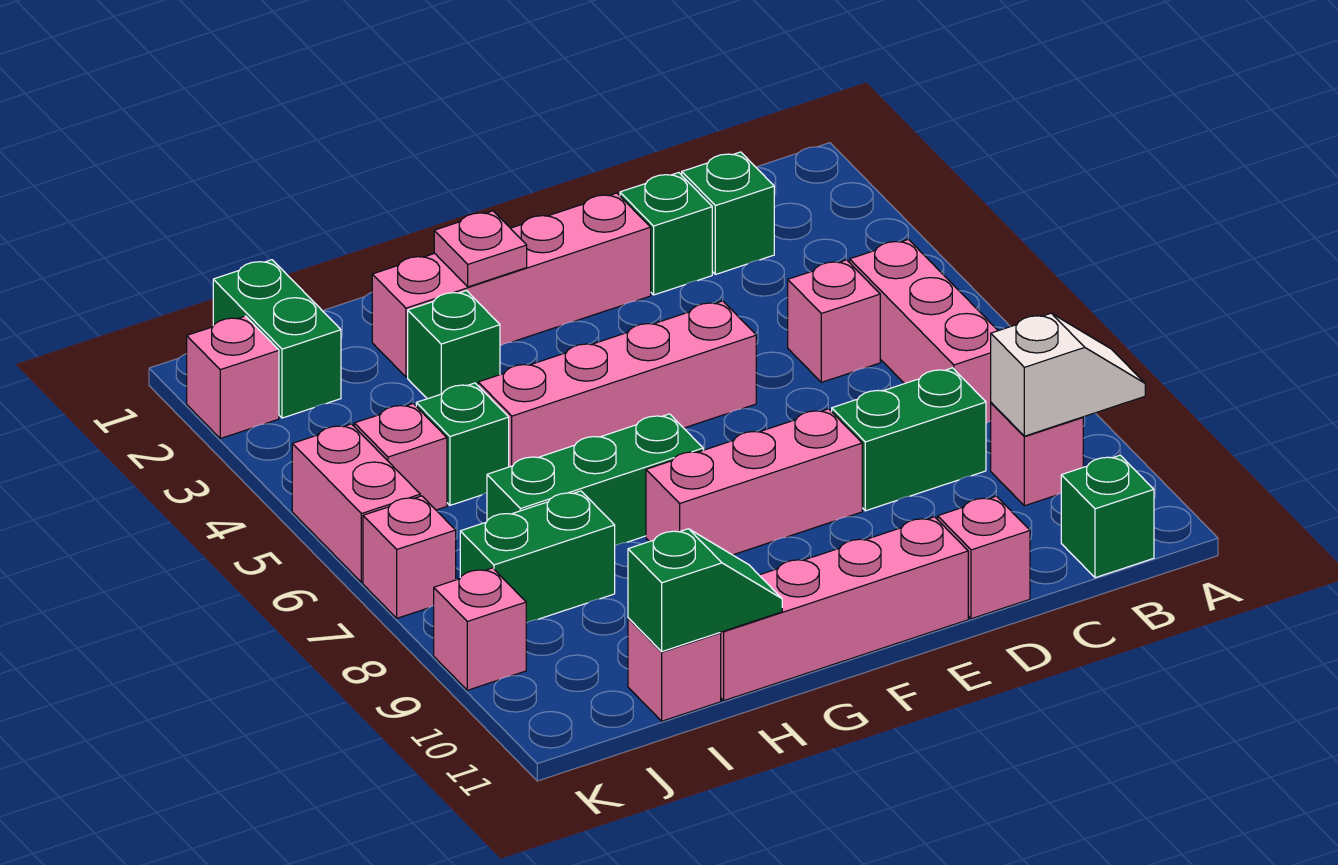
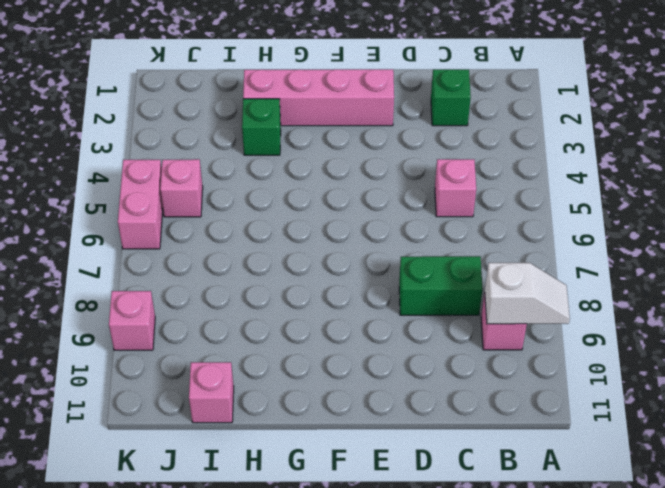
none -> pink brick B5:B7 level 1
none -> green brick B11 level 1
none -> green brick D2 level 1

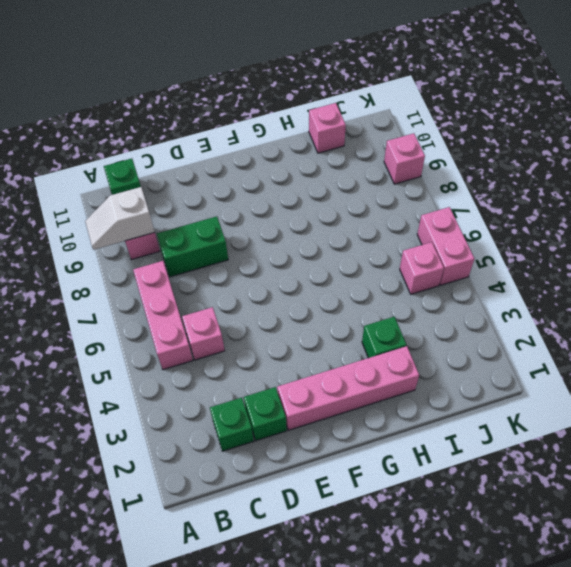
none -> pink brick D11 level 1
none -> pink brick E5:H5 level 1
none -> pink brick E8:G8 level 1

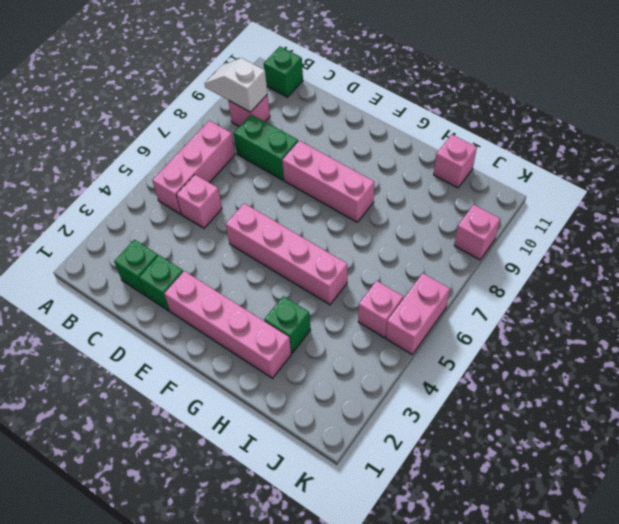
none -> pink brick D11 level 1
none -> pink brick E11:H11 level 1
none -> green brick G7:I7 level 1

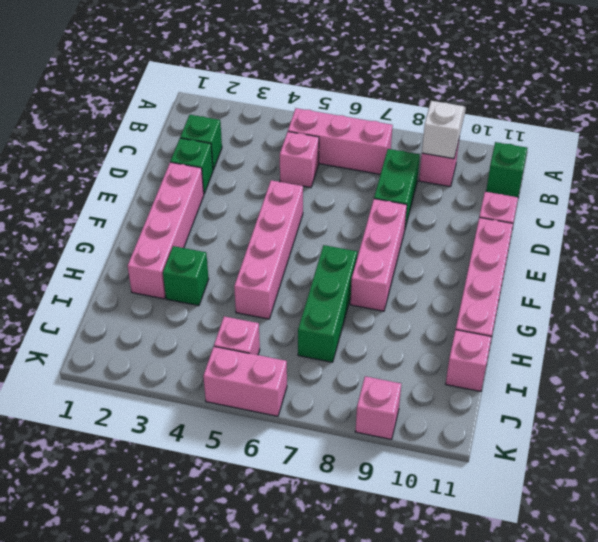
none -> green brick I5 level 1
none -> green brick I8:J8 level 1
none -> green brick J1:J2 level 1

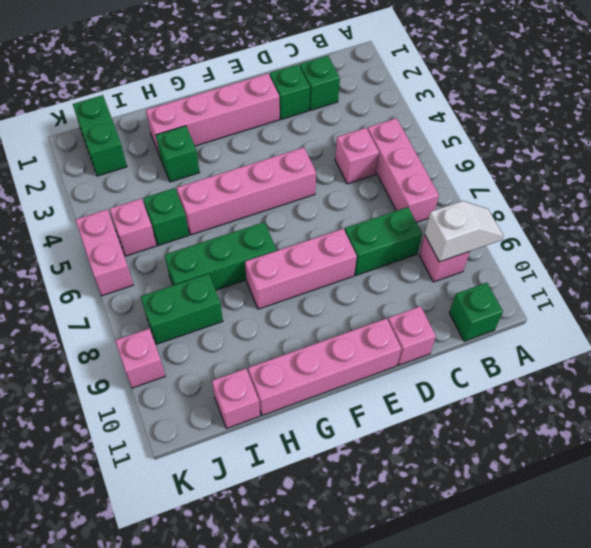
none -> pink brick K2 level 1
none -> pink brick K7 level 1
none -> pink plate G2 level 2

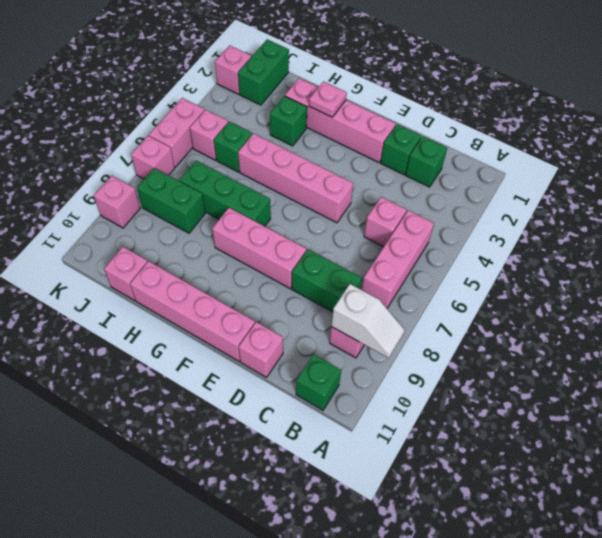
none -> green slope H11:I11 level 2 top I

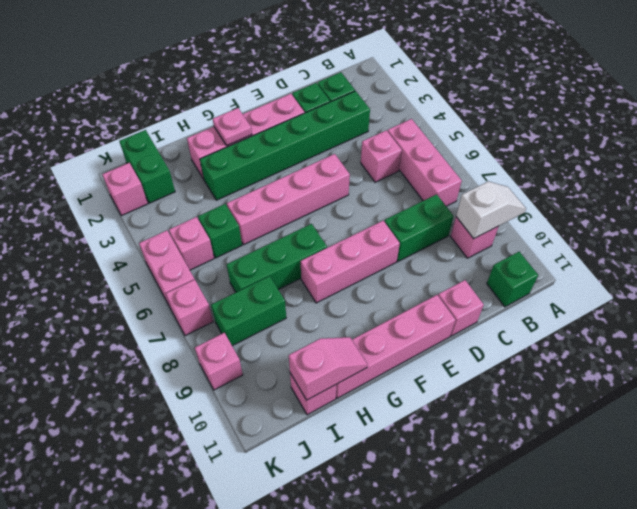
green brick C3:H3 level 1 -> green brick H3 level 1
pink slope H11:I11 level 2 top I -> green slope H11:I11 level 2 top I

